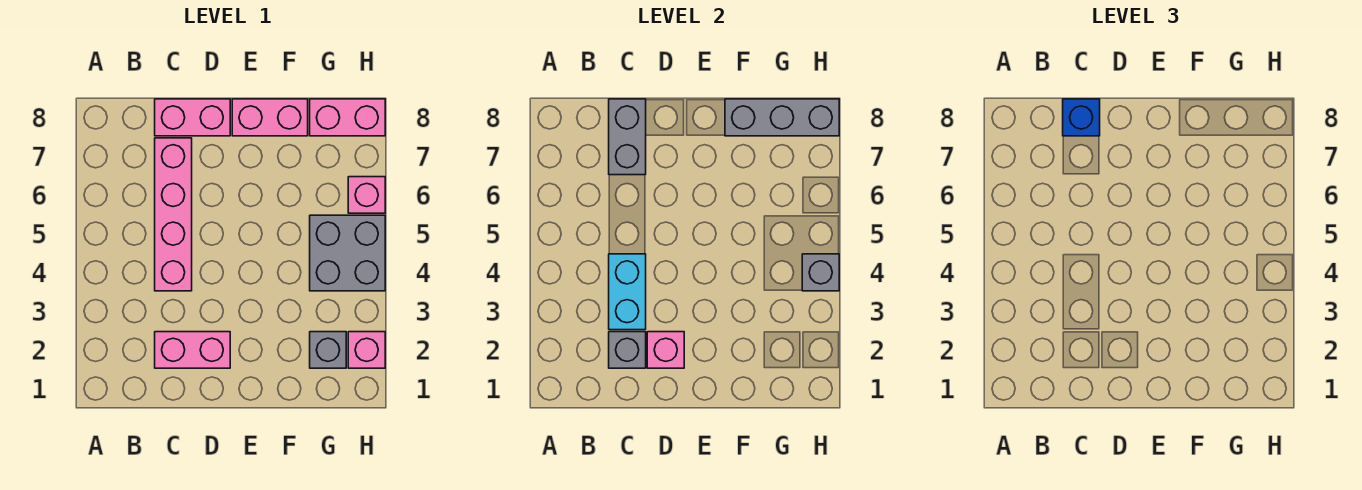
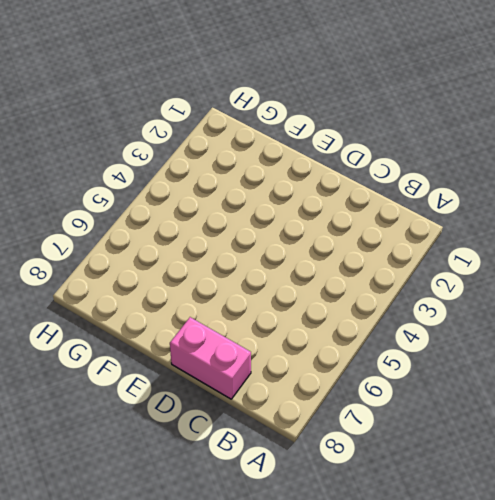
none -> pink brick C2:D2 level 1
none -> pink brick C4:C7 level 1
none -> pink brick E8:F8 level 1

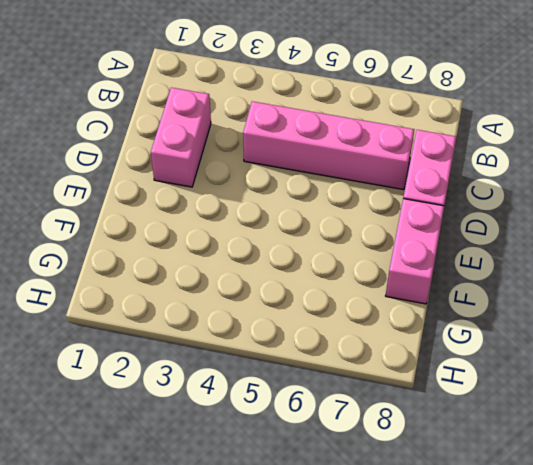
none -> grey brick G2 level 1
none -> grey brick G4:H5 level 1
none -> pink brick G8:H8 level 1

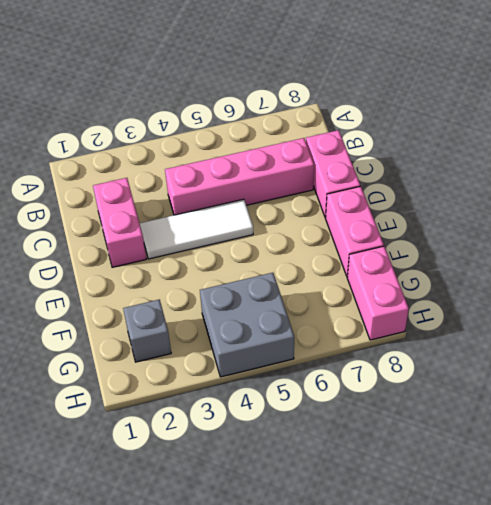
white tile D3:D5 level 1 -> none
none -> pink brick H2 level 1
none -> pink brick H6 level 1
none -> grey brick C2 level 2

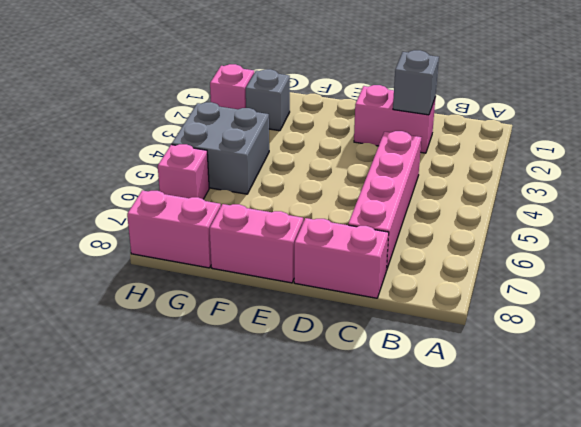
none -> cyan brick C3:C4 level 2
none -> grey brick C7:C8 level 2
none -> pink brick D2 level 2

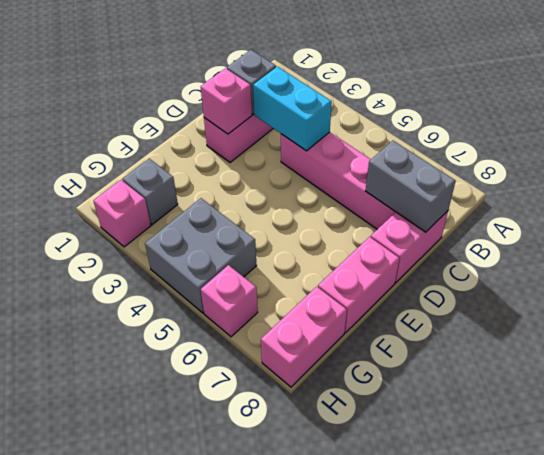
none -> grey brick F8:H8 level 2
none -> grey brick H4 level 2
none -> blue brick C8 level 3

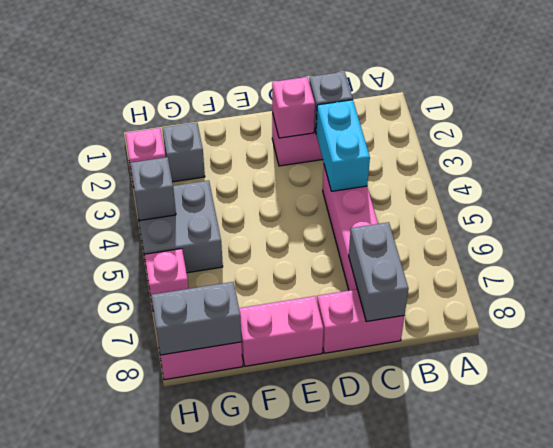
grey brick G8:H8 level 2 -> grey brick F8:H8 level 2
none -> blue brick C8 level 3

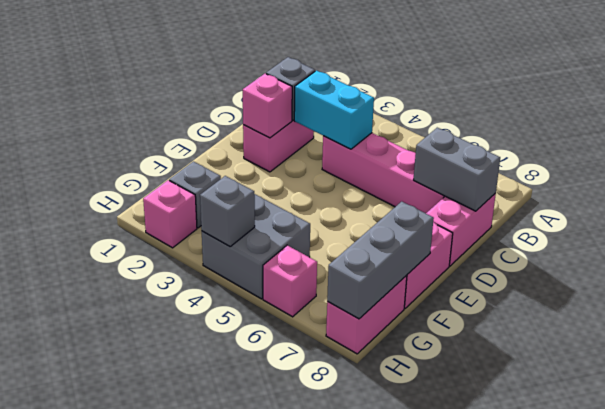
none -> blue brick C8 level 3

